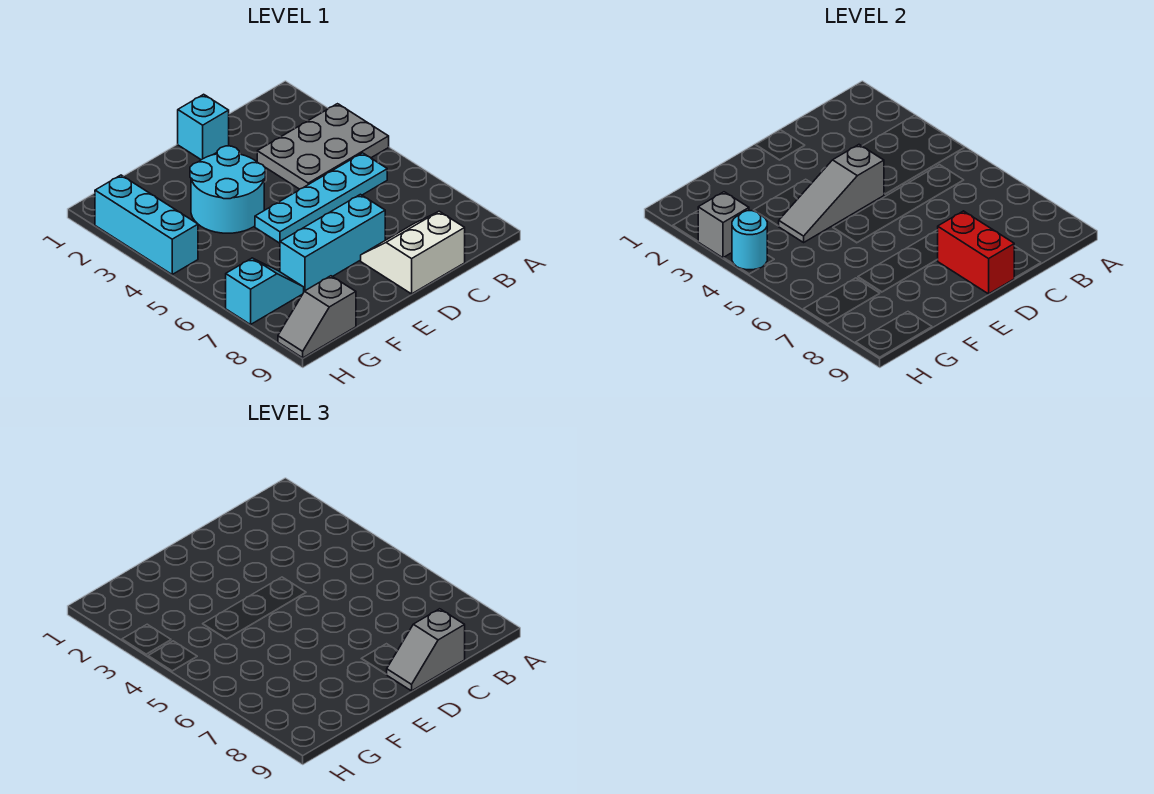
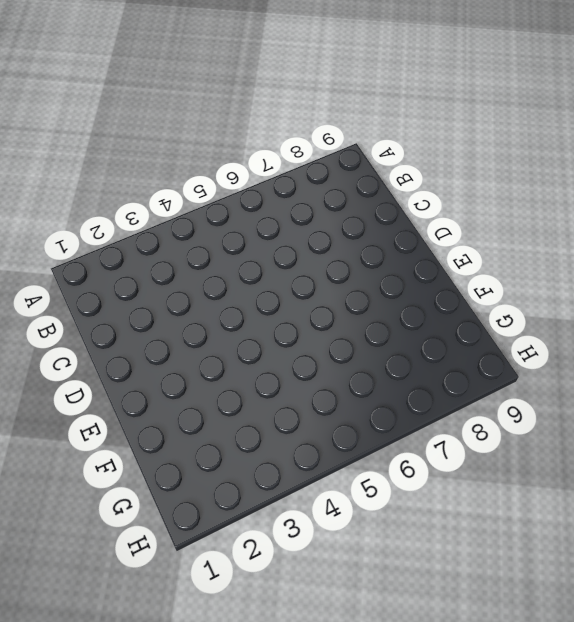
none -> grey plate A3:C4 level 1
none -> cyan plate B5:E5 level 1
none -> white slope C8:D9 level 1 top 9

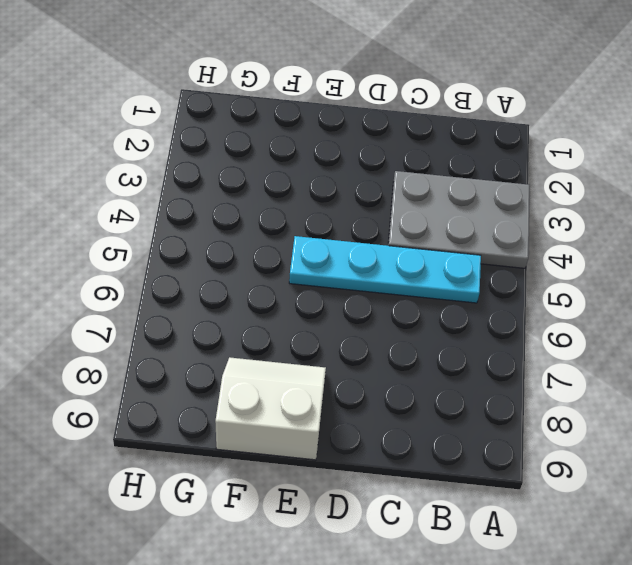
white slope E8:F9 level 1 top 9 -> white slope C8:D9 level 1 top 9
none -> cyan brick D1 level 1
none -> cyan brick D7:F7 level 1
none -> cyan round brick E3:F4 level 1

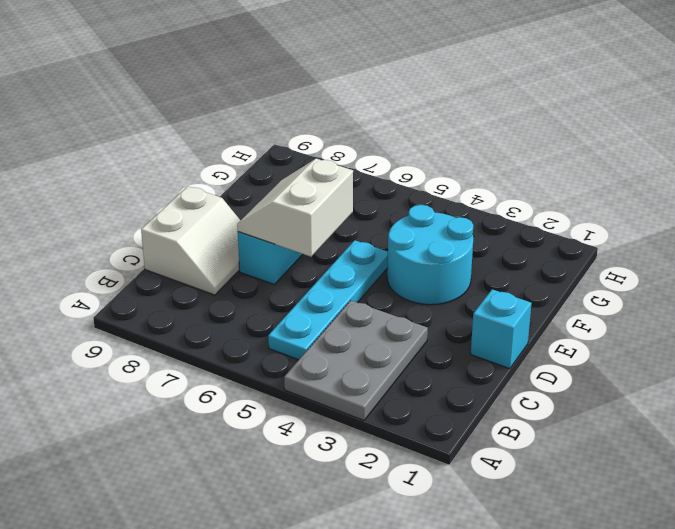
white slope D6:E7 level 2 top 6 -> none
none -> cyan slope G7:H7 level 1 top H
none -> grey slope G9:H9 level 1 top G
none -> cyan brick H2:H4 level 1

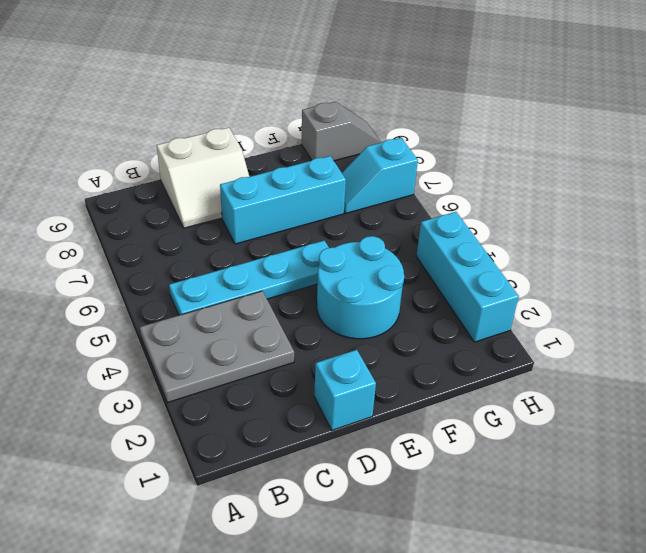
none -> grey slope D4:F4 level 2 top D
none -> red brick D8:D9 level 2
none -> grey brick H3 level 2

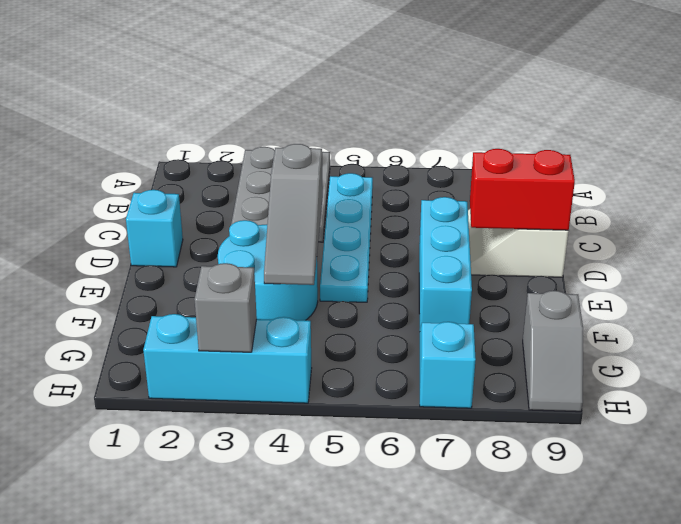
none -> cyan round brick H4 level 2
none -> grey slope C9:D9 level 3 top C

